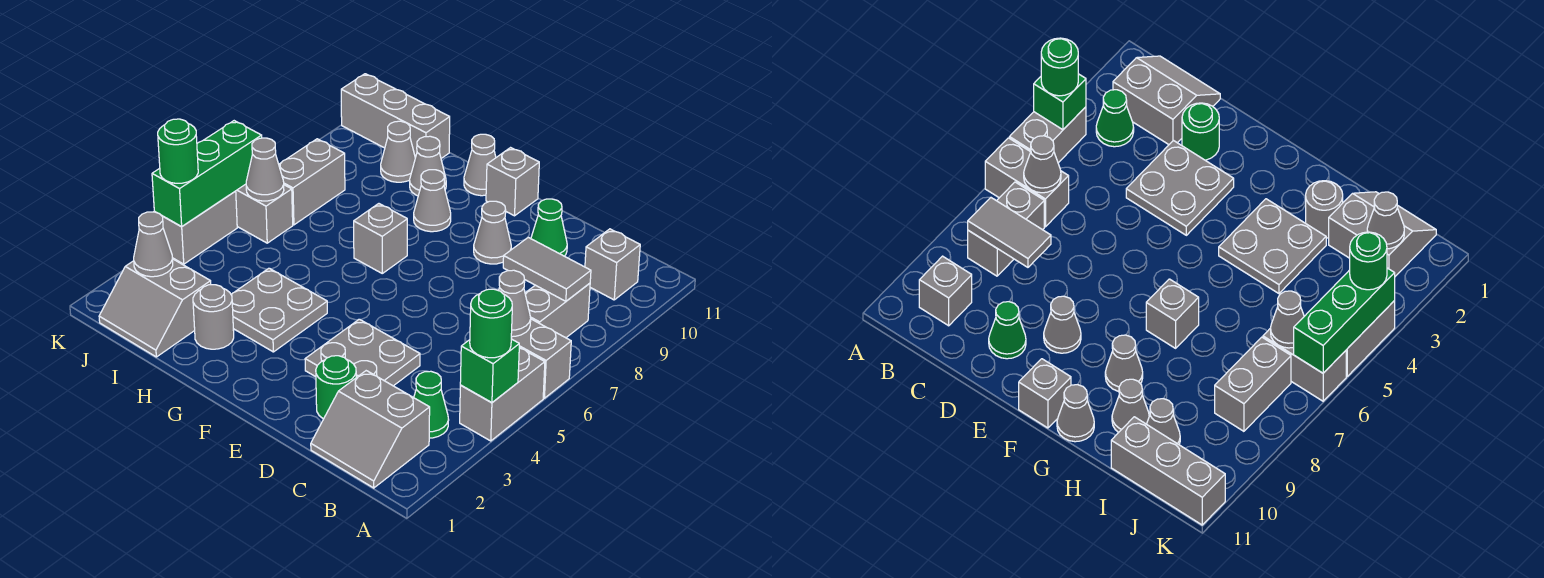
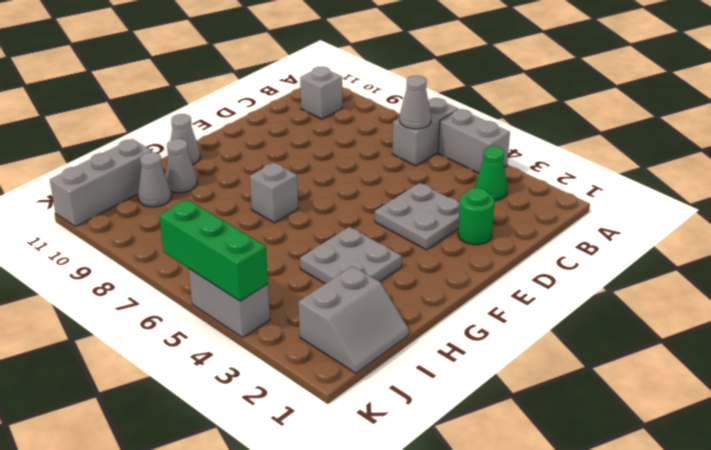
none -> grey slope B1:C2 level 1 top 2
none -> grey brick B7:B8 level 1
none -> green cone D10 level 1
none -> grey cone E9 level 1

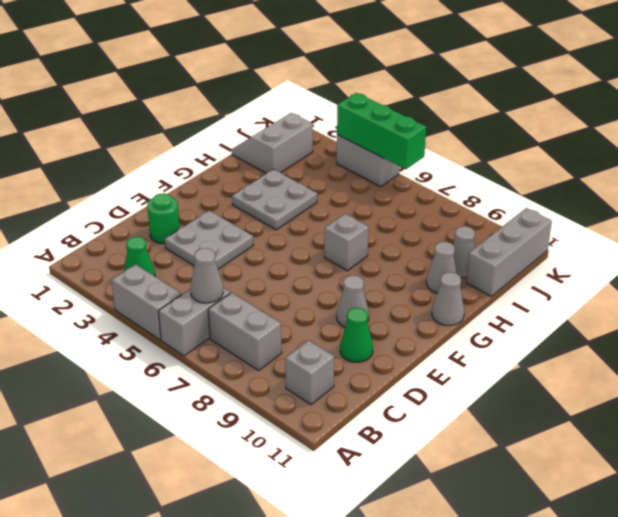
none -> grey slope B1:C2 level 1 top 2
none -> grey brick F11 level 1
none -> grey cone G9 level 1
none -> grey round brick H2 level 1

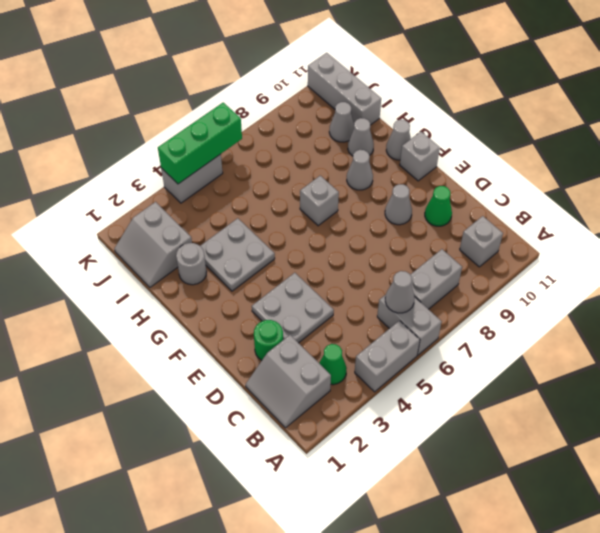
none -> grey brick J6:K6 level 1
none -> grey brick J7:J8 level 1
none -> green brick A4 level 2
none -> grey tile B8:C8 level 2

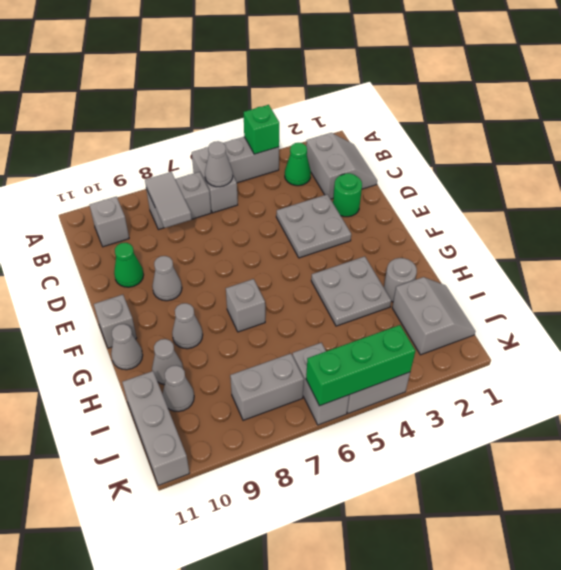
none -> grey cone J2 level 2
none -> grey cone J6 level 2
none -> green round brick A4 level 3
none -> green round brick K4 level 3

